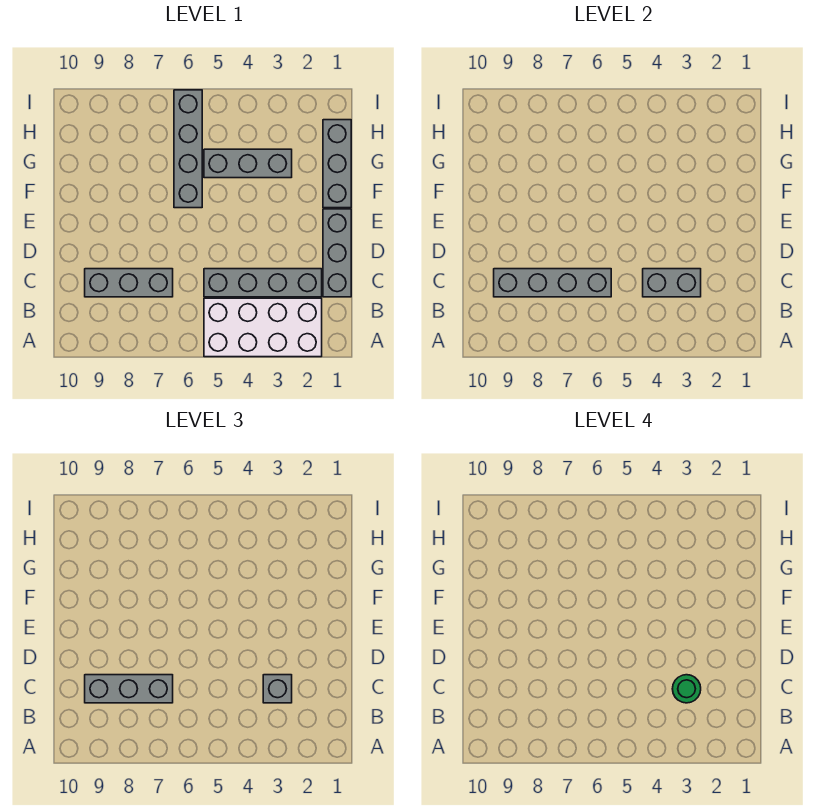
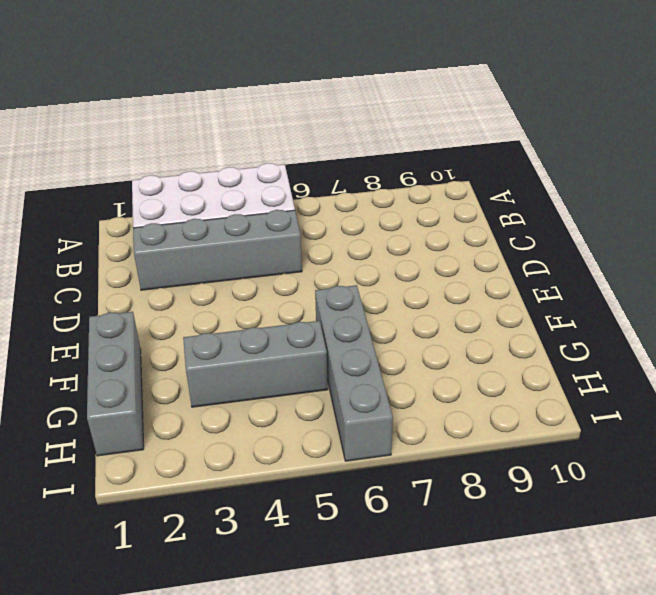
none -> grey brick C1:E1 level 1
none -> grey brick C7:C9 level 1
none -> grey brick C3:C4 level 2

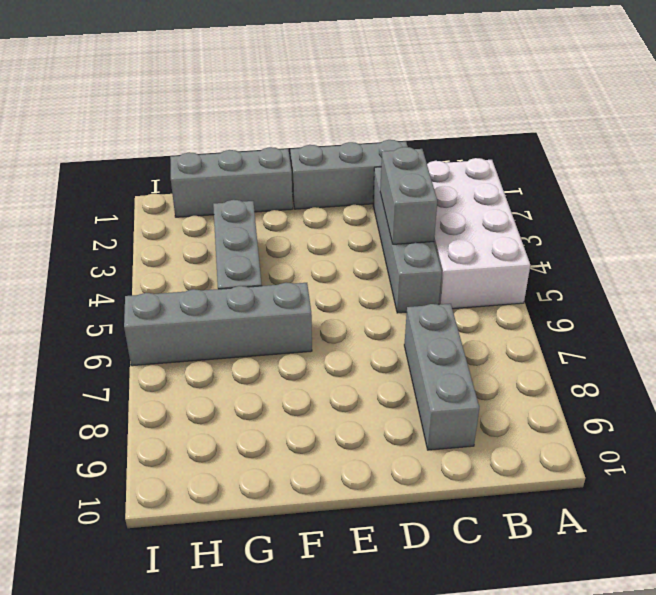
none -> grey brick C6:C9 level 2
none -> grey brick C3 level 3
none -> grey brick C7:C9 level 3

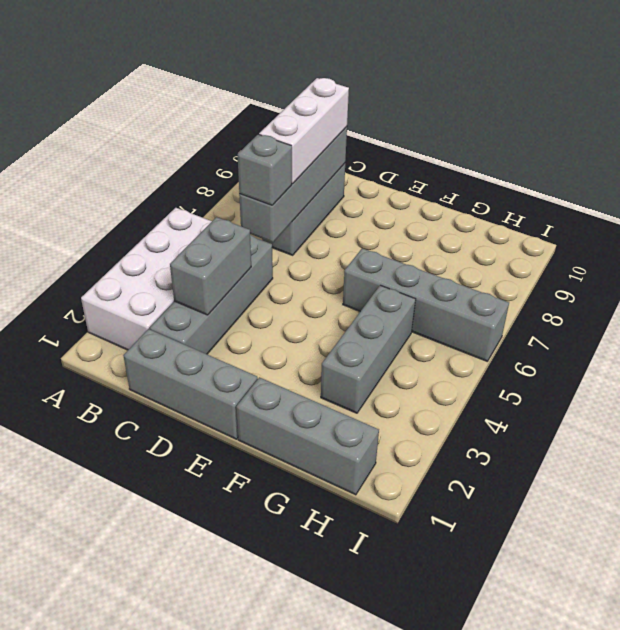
grey brick C6 level 3 -> grey brick C3 level 3
white brick C7:C9 level 3 -> grey brick C7:C9 level 3
none -> green round brick C3 level 4

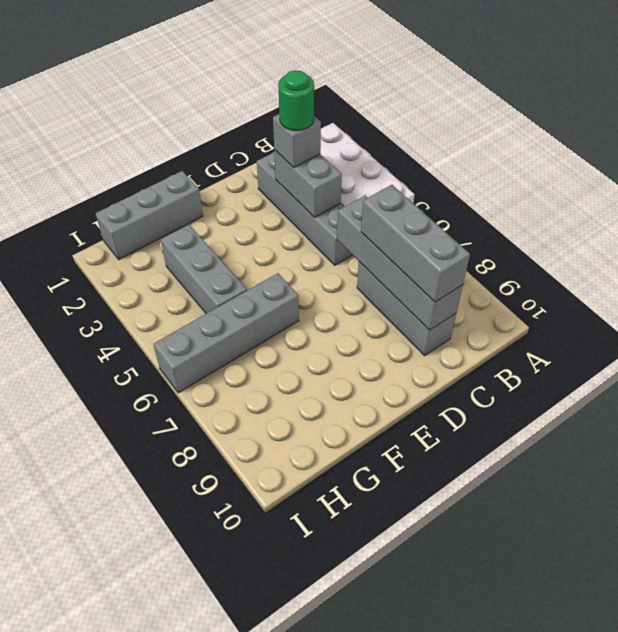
none -> grey brick C1:E1 level 1

